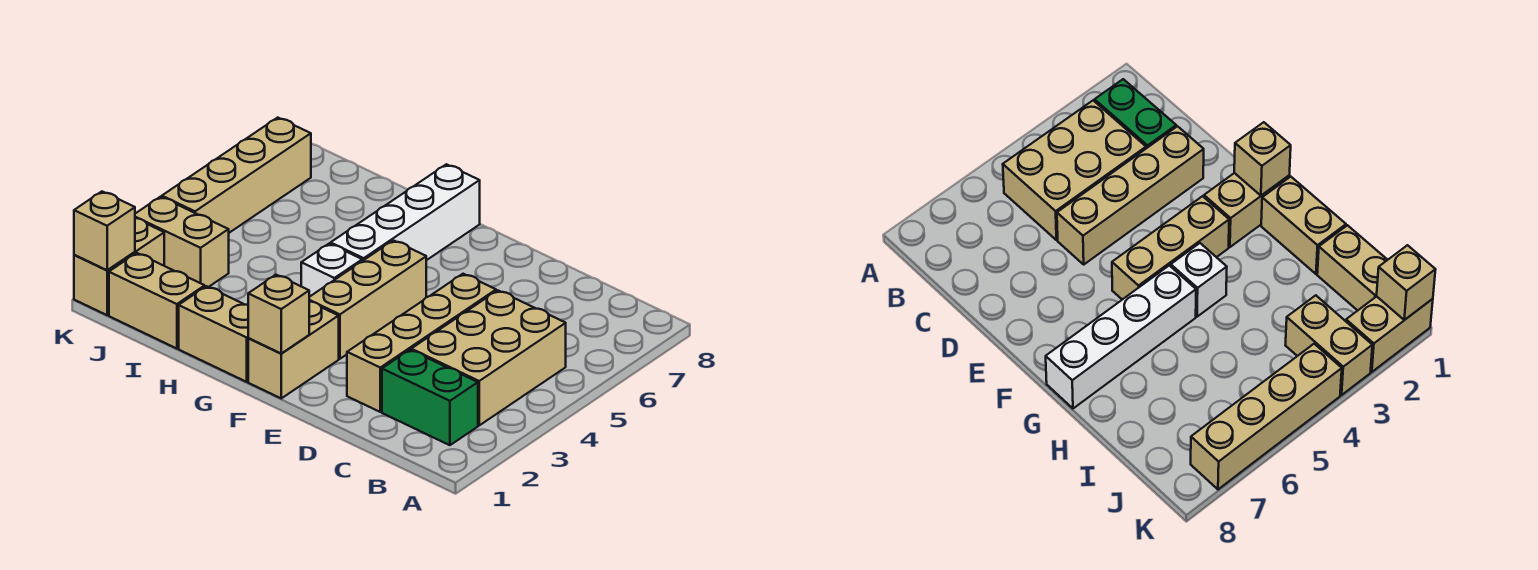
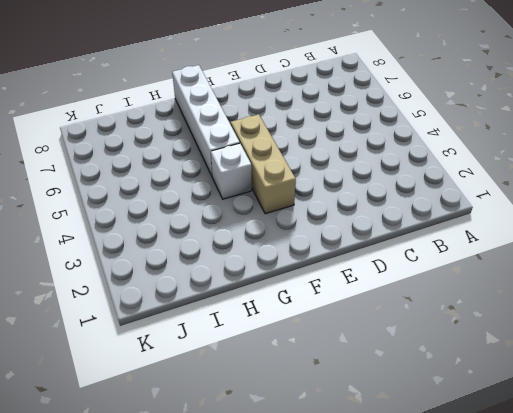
none -> green brick B2:C2 level 1
none -> tan brick B3:C5 level 1
none -> tan brick D2:D5 level 1

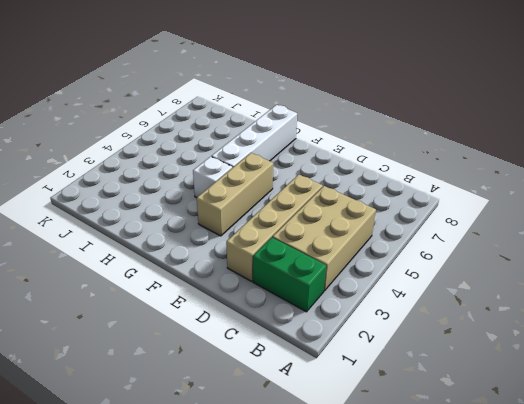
none -> tan brick F1:F2 level 1
none -> tan brick G1:H1 level 1
none -> tan brick I1:J1 level 1

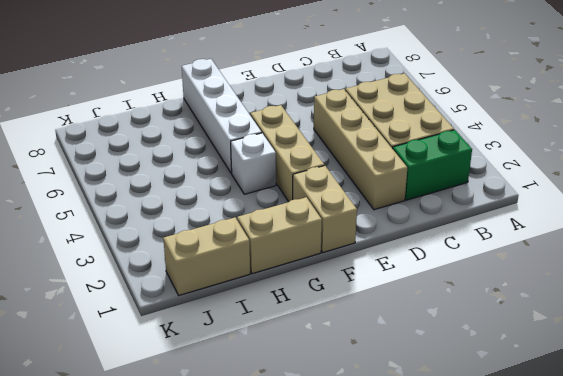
none -> tan brick J3:K3 level 1
none -> tan brick K1:K2 level 1
none -> tan brick K4:K7 level 1

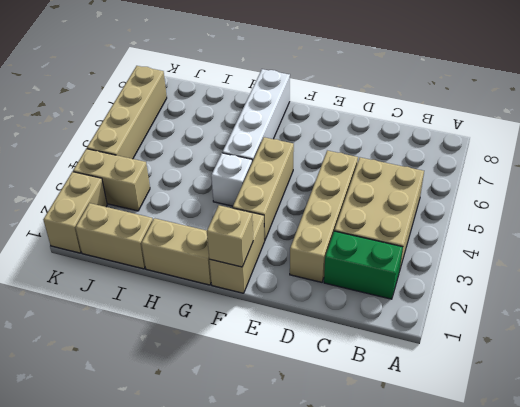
none -> tan brick K1 level 2

